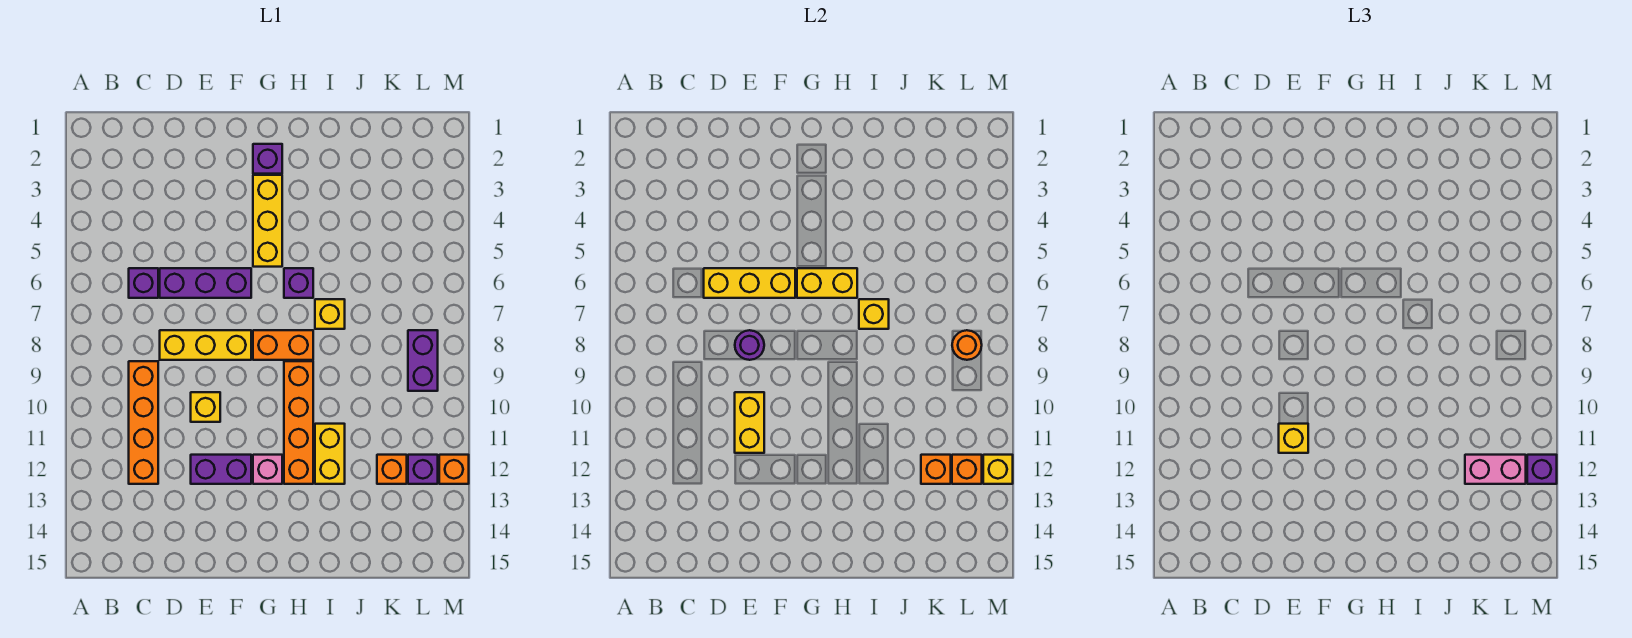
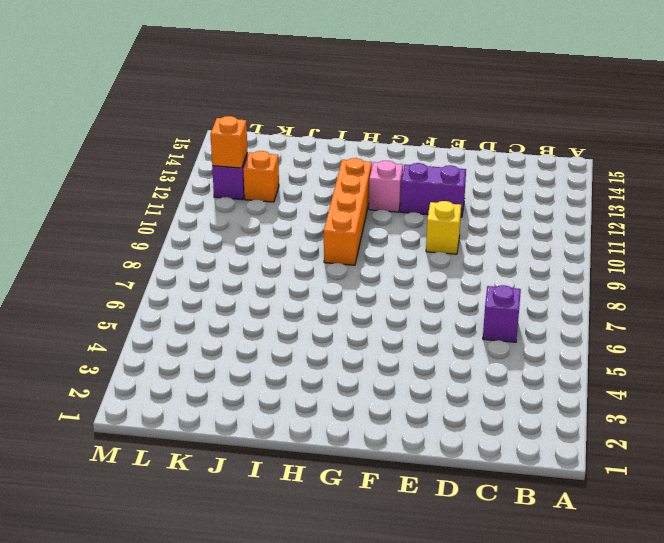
none -> orange brick C9:C12 level 1
none -> purple brick D6:F6 level 1
none -> yellow brick D8:F8 level 1
none -> purple brick G2 level 1

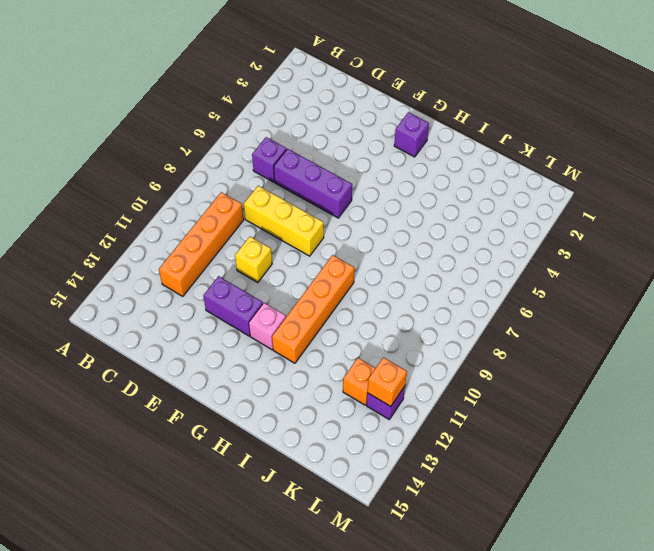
none -> yellow brick G3:G5 level 1
none -> orange brick G8:H8 level 1
none -> purple brick H6 level 1
none -> yellow brick I7 level 1

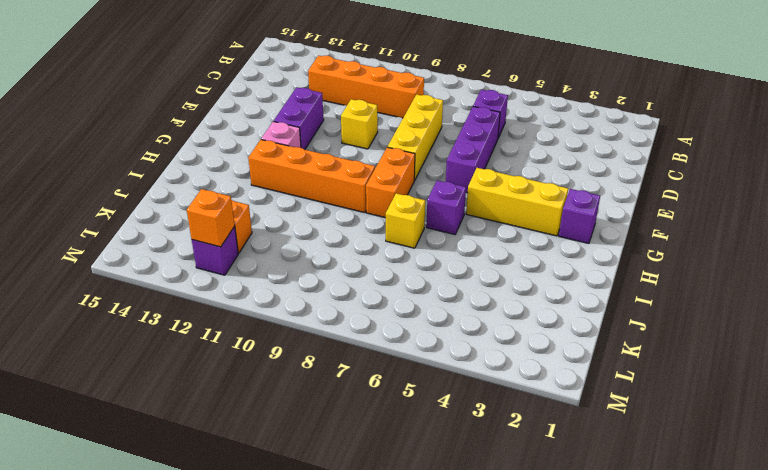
none -> yellow brick I11:I12 level 1
none -> purple brick L8:L9 level 1
none -> orange brick M12 level 1
none -> yellow brick D6:F6 level 2

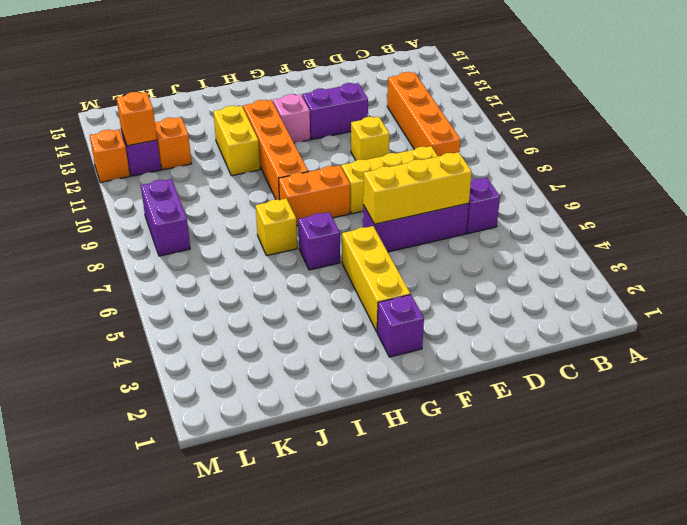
none -> purple round brick E8 level 2
none -> yellow brick E10:E11 level 2
none -> yellow brick G6:H6 level 2
none -> yellow brick I7 level 2

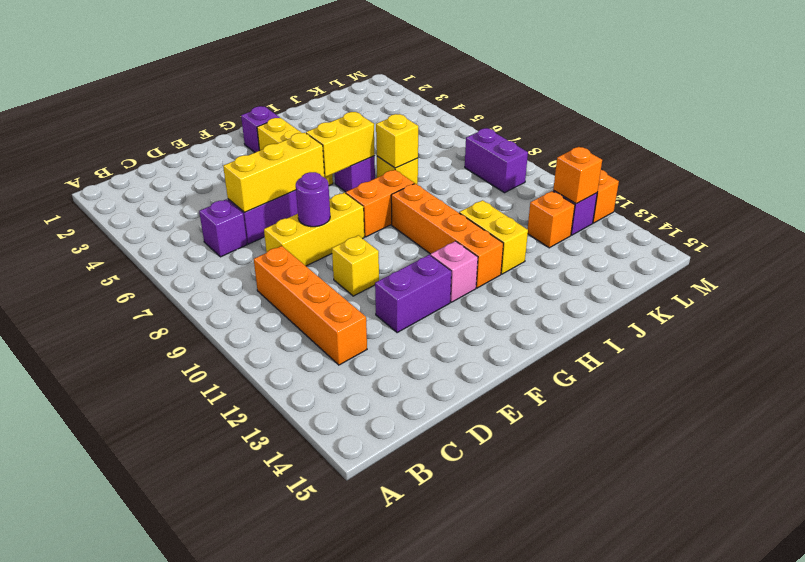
none -> yellow brick E10:E11 level 2
none -> orange brick K12 level 2
none -> orange round brick L8 level 2
none -> yellow brick M12 level 2

